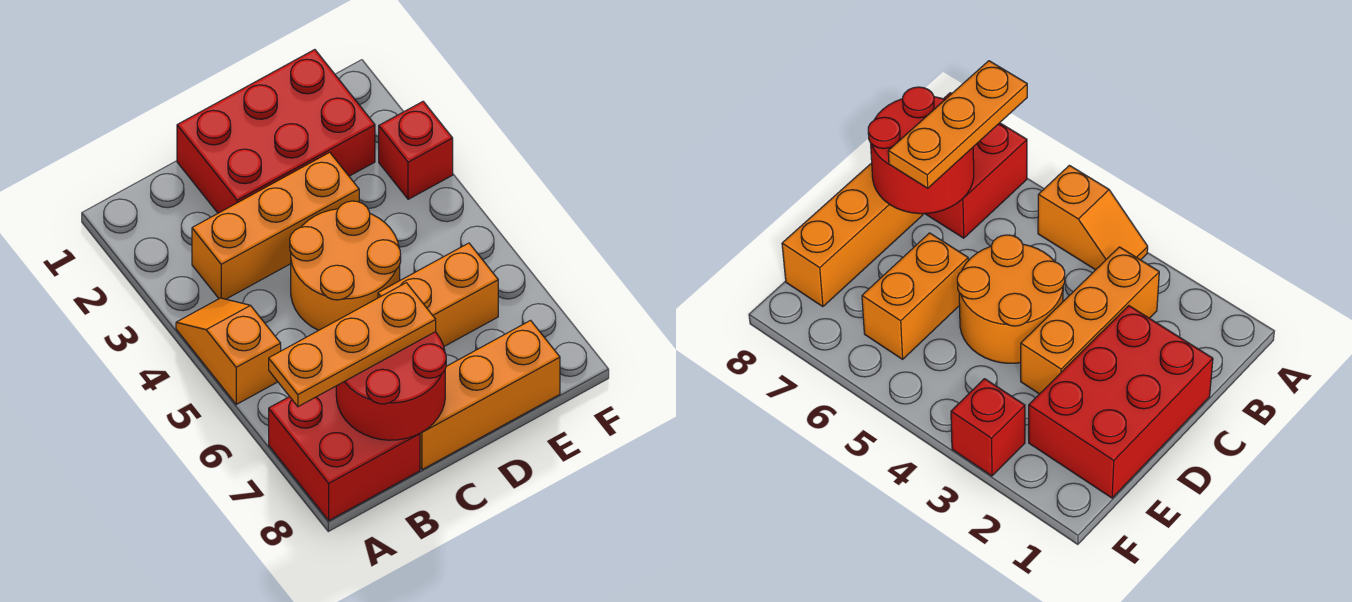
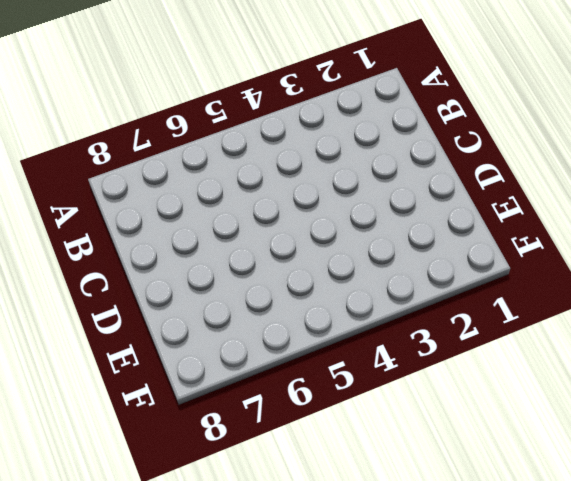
none -> orange slope A4:A5 level 1 top 5
none -> red brick A7:B8 level 1

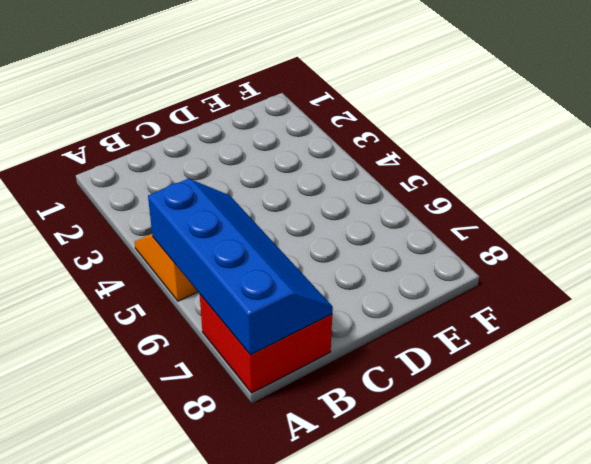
blue slope A5:B8 level 2 top A -> red round brick B7:C8 level 2
none -> orange brick B3:D3 level 1
none -> red brick C1:E2 level 1

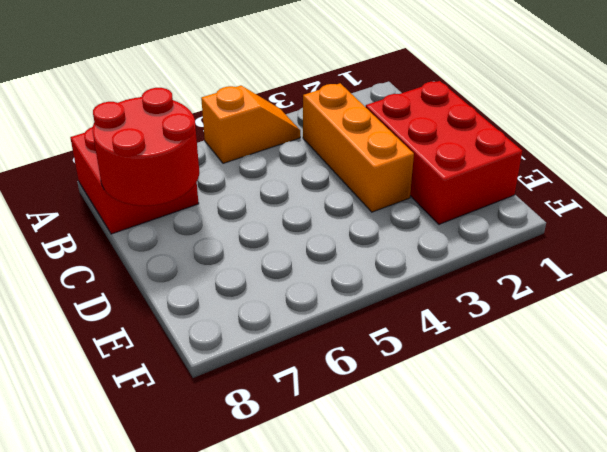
none -> orange round brick C4:D5 level 1
none -> orange brick C8:E8 level 1

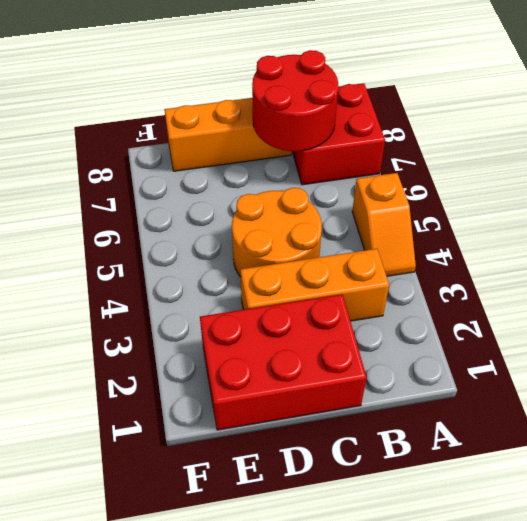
none -> orange brick D6:E6 level 1
none -> red brick F3 level 1

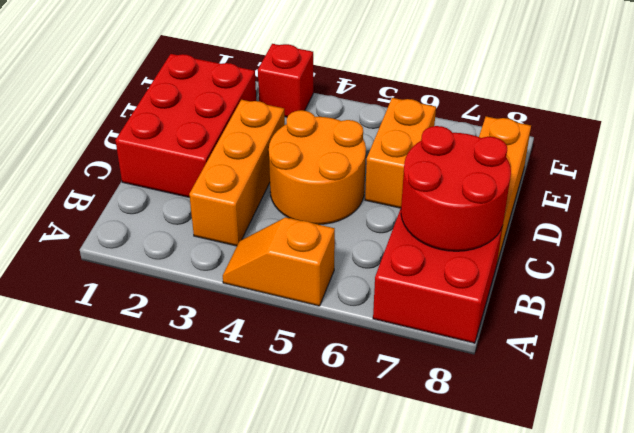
none -> orange plate A7:C7 level 3

